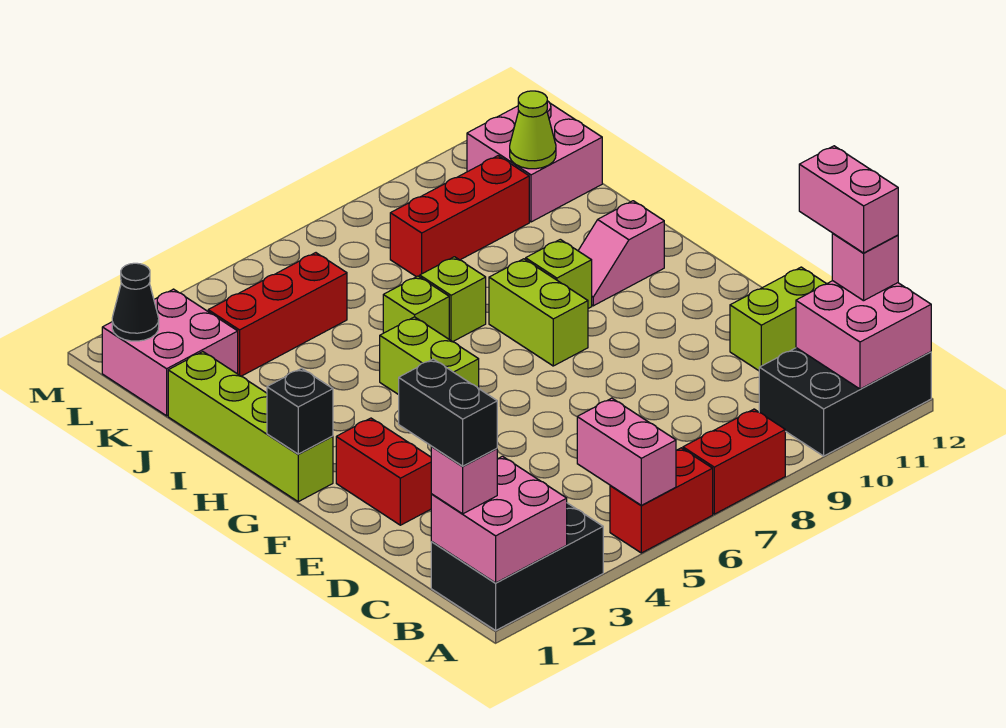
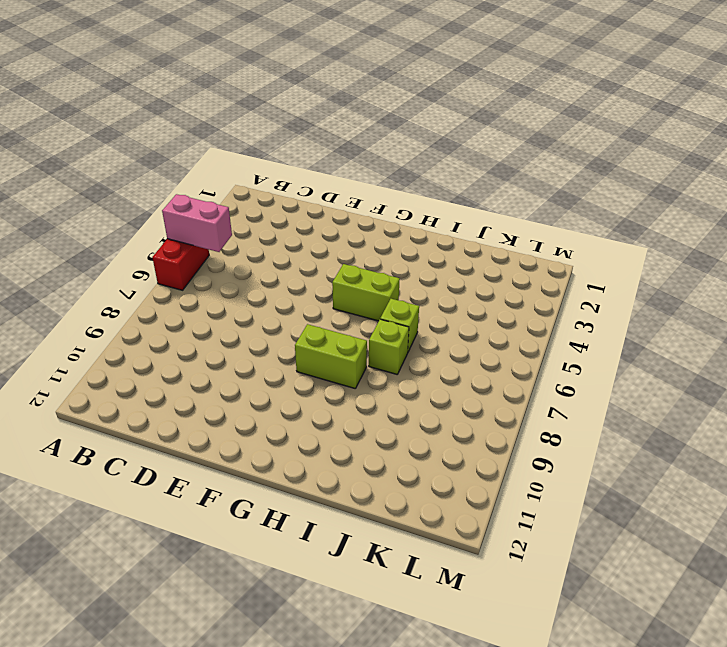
none -> black brick A1:B3 level 1
none -> red brick A7:A8 level 1
none -> black brick A10:B12 level 1

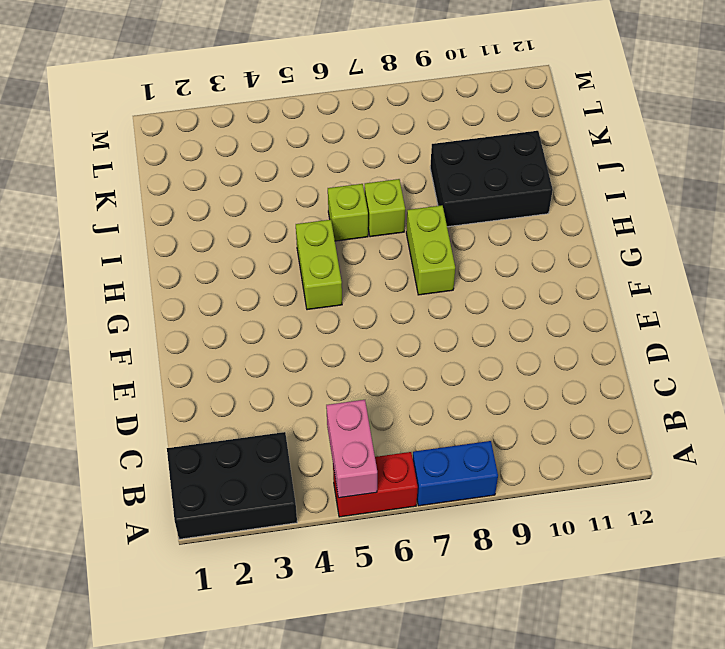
blue brick A7:A8 level 1 -> red brick A7:A8 level 1
black brick I9:J11 level 1 -> black brick A10:B12 level 1
none -> lime brick D11:D12 level 1
none -> red brick E2:F2 level 1
none -> lime brick G1:J1 level 1

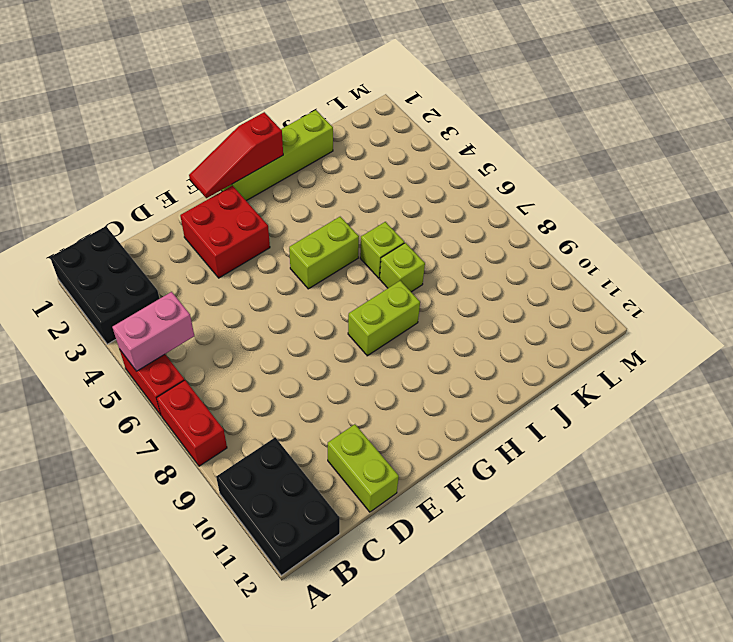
red brick E2:F3 level 1 -> red brick E2:F2 level 1
red slope F1:H1 level 2 top H -> black brick G1 level 2
none -> lime brick H9 level 1
none -> pink slope H10:H11 level 1 top 11
none -> pink brick K1:L2 level 1

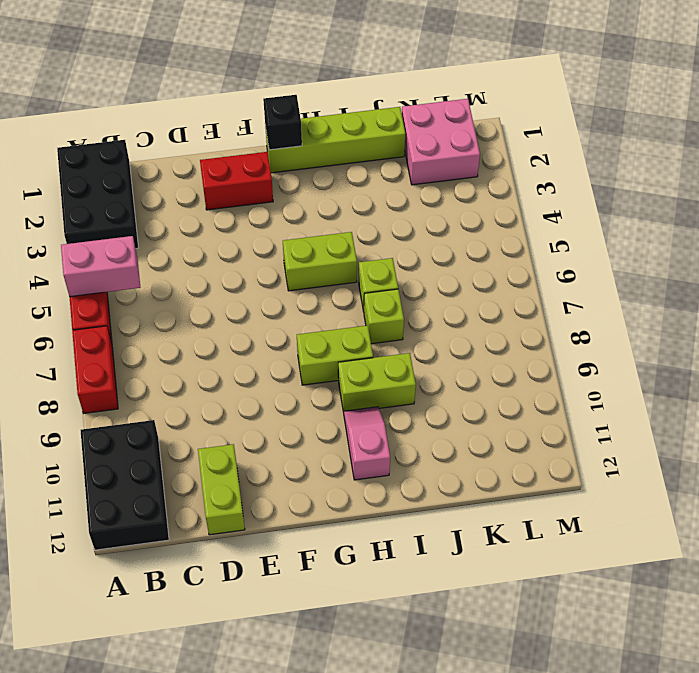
lime brick H9:I9 level 1 -> lime brick H9 level 1
none -> red brick K3:K5 level 1
none -> red brick K8:K10 level 1
none -> pink brick K11:L12 level 1

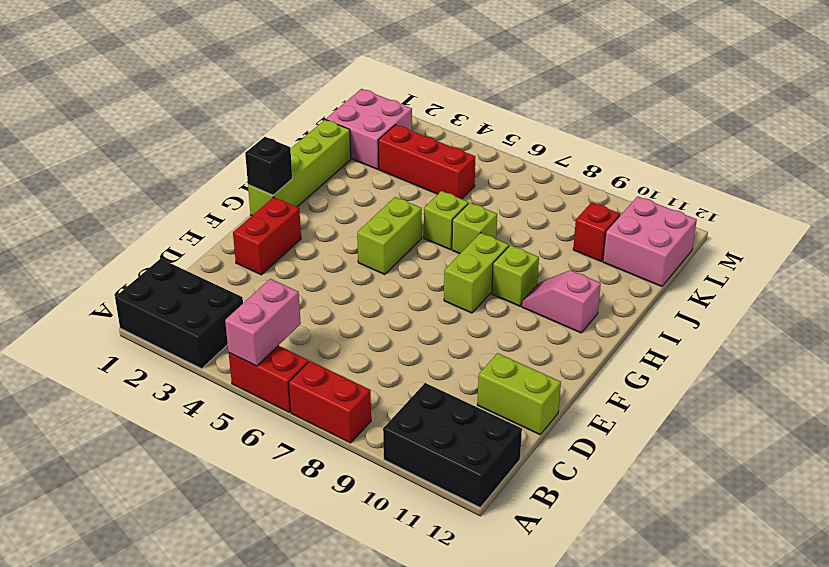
red brick K10 level 1 -> red brick K8:K10 level 1
none -> pink brick A1:B2 level 2
none -> pink brick A11:B12 level 2
none -> lime cone K11 level 2

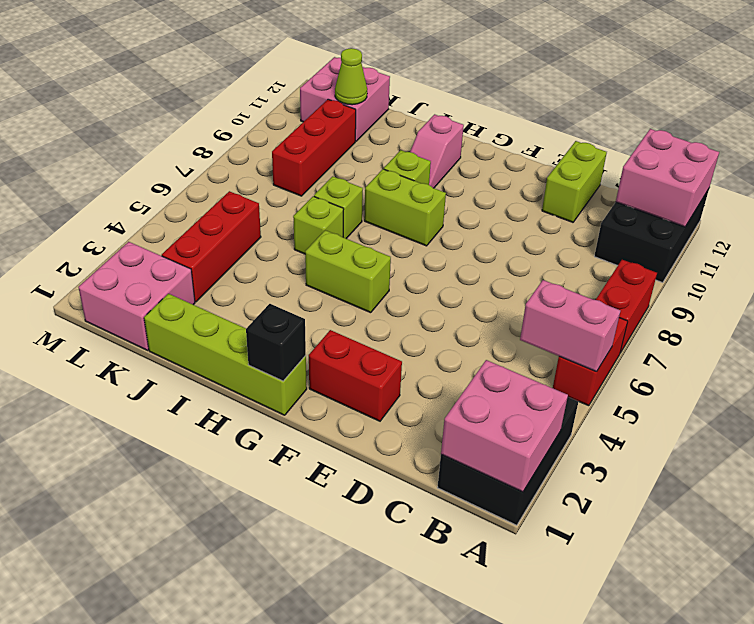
none -> black cone L1 level 2
none -> pink brick B1 level 3
none -> pink brick B12 level 3

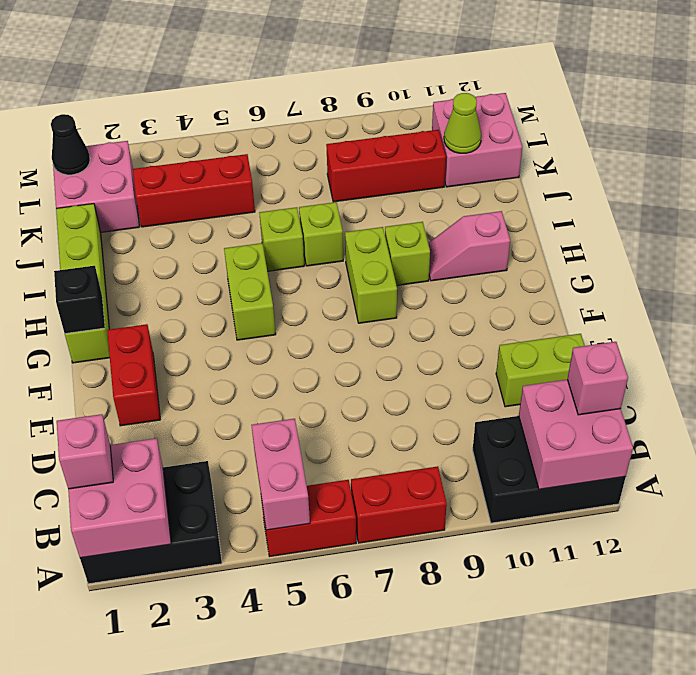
none -> black brick B1:C1 level 4
none -> pink brick B12:C12 level 4

